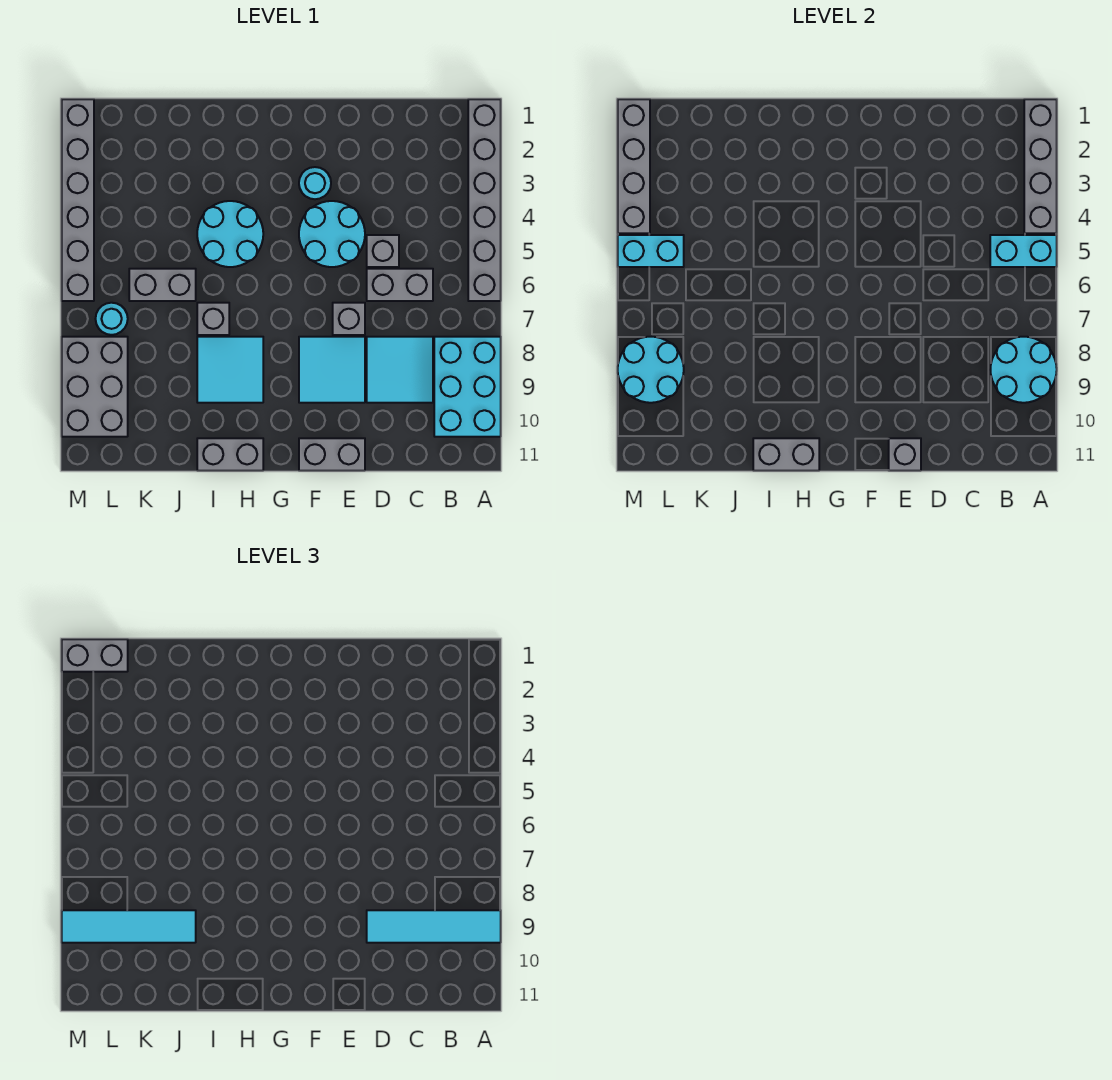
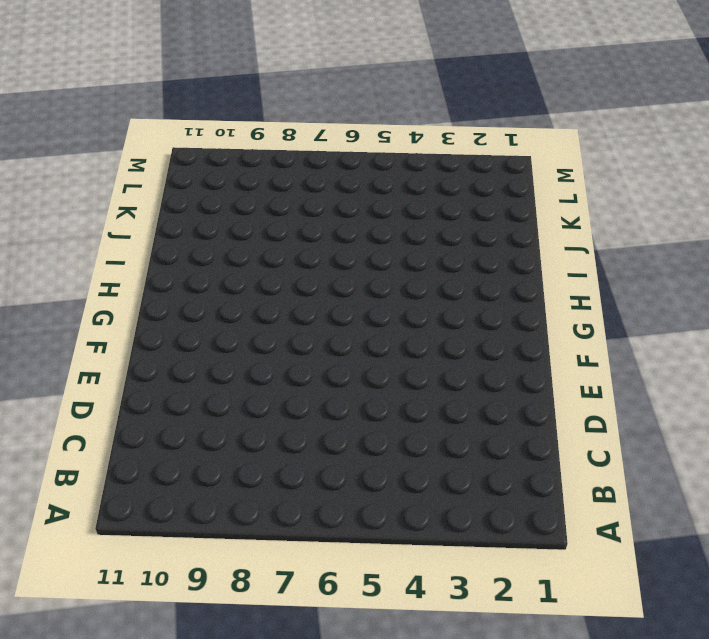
none -> grey brick A1:A6 level 1
none -> cyan brick A8:B10 level 1
none -> grey brick C6:D6 level 1

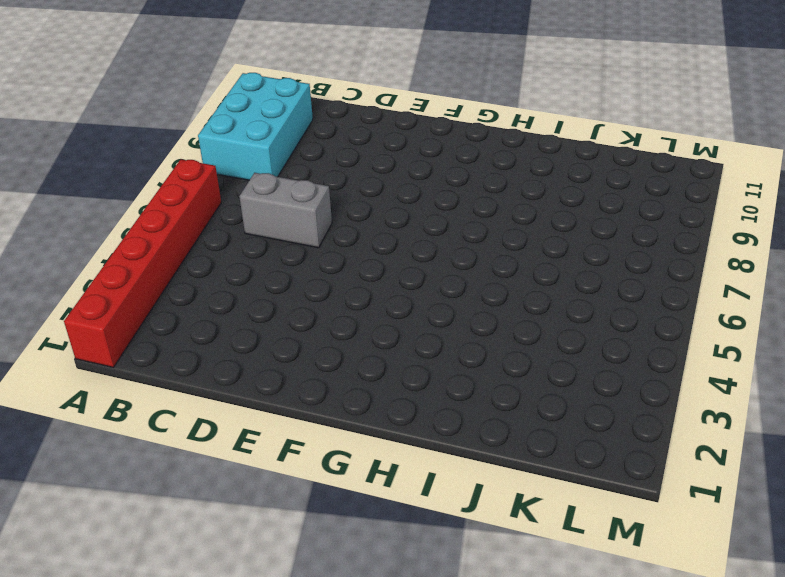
red brick A1:A6 level 1 -> grey brick A1:A6 level 1
none -> cyan tile C8:D9 level 1
none -> grey brick D5 level 1
none -> cyan round brick E4:F5 level 1

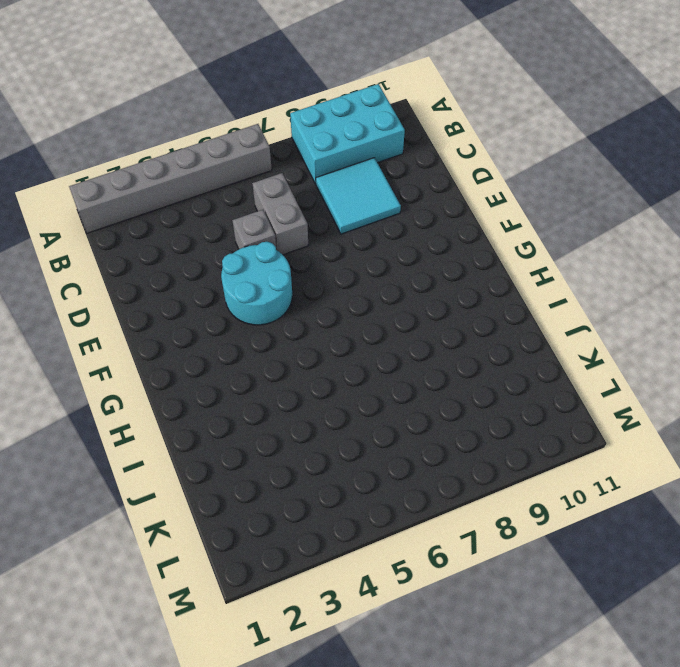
none -> grey brick E7 level 1
none -> cyan tile E8:F9 level 1
none -> grey brick E11:F11 level 1

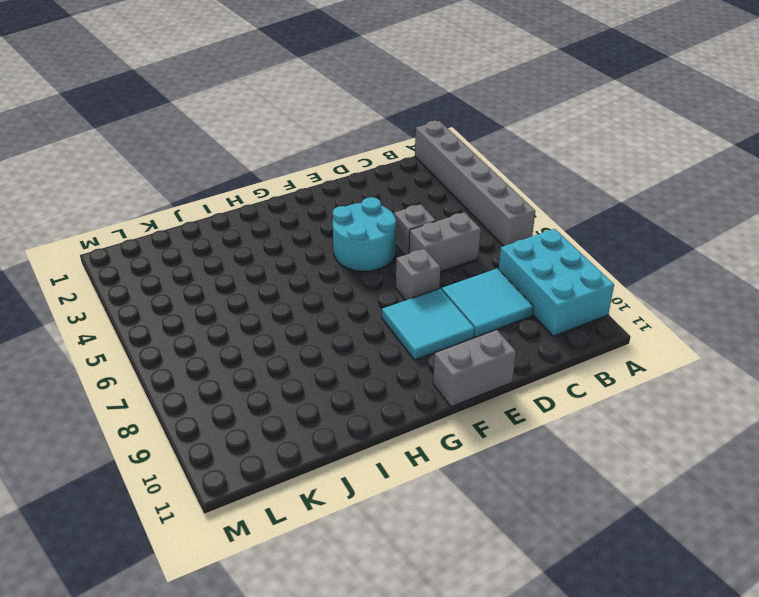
none -> cyan round brick F3 level 1
none -> cyan round brick H4:I5 level 1
none -> cyan tile H8:I9 level 1

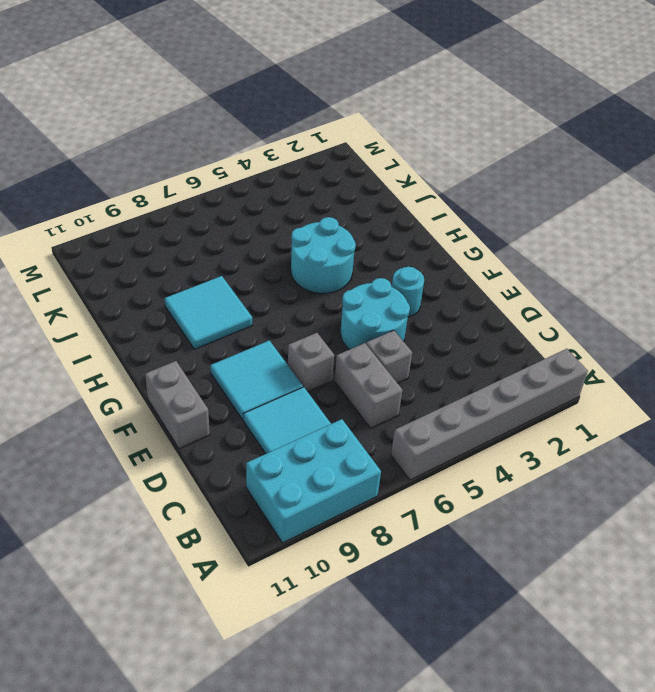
none -> grey brick H11:I11 level 1
none -> grey brick I7 level 1
none -> grey brick J6:K6 level 1

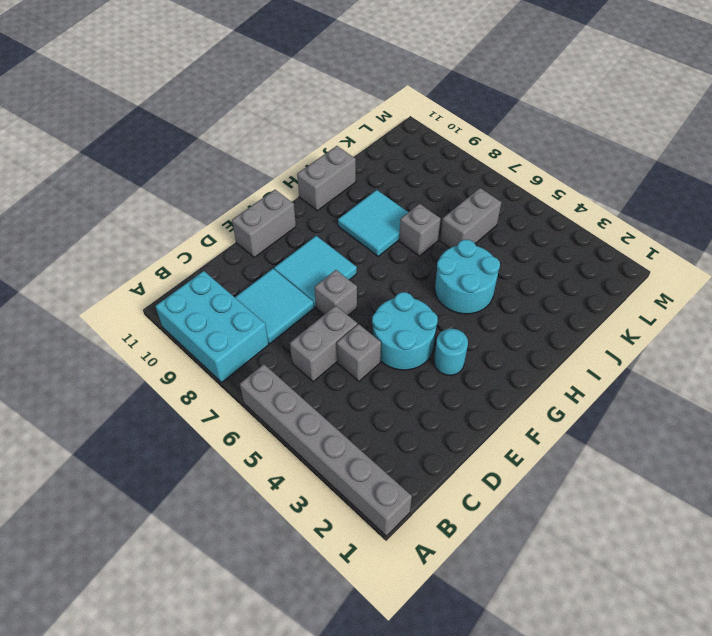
none -> cyan round brick L7 level 1
none -> grey brick L8:M10 level 1
none -> grey brick M1:M6 level 1

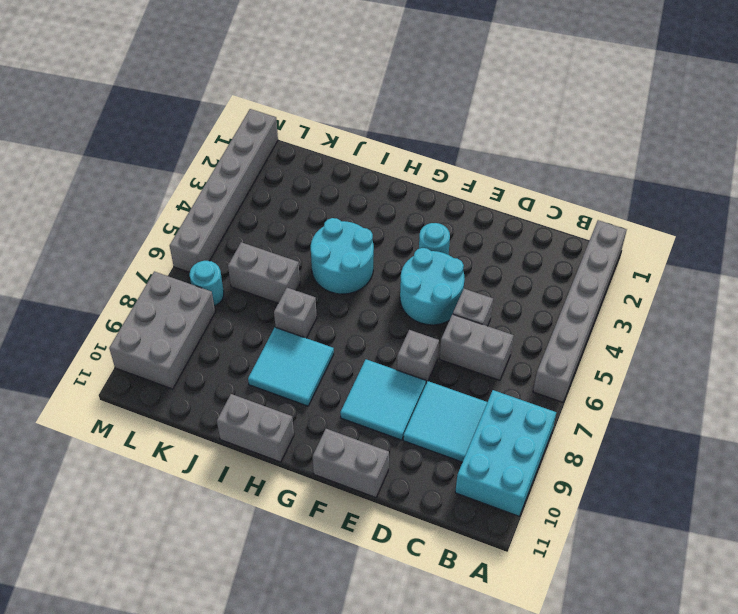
none -> grey brick A1:A4 level 2
none -> cyan brick A5:B5 level 2
none -> cyan round brick A8:B9 level 2

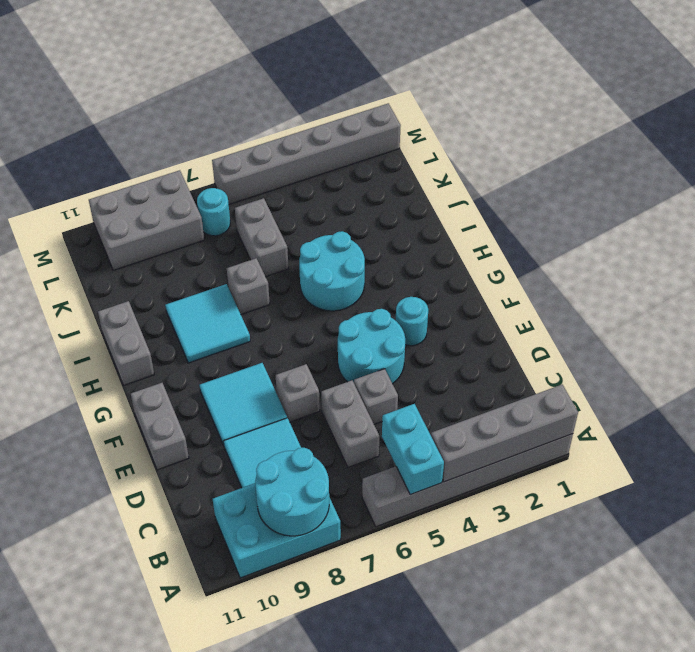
none -> grey brick E11 level 2
none -> grey brick H11:I11 level 2
none -> cyan brick L5:M5 level 2

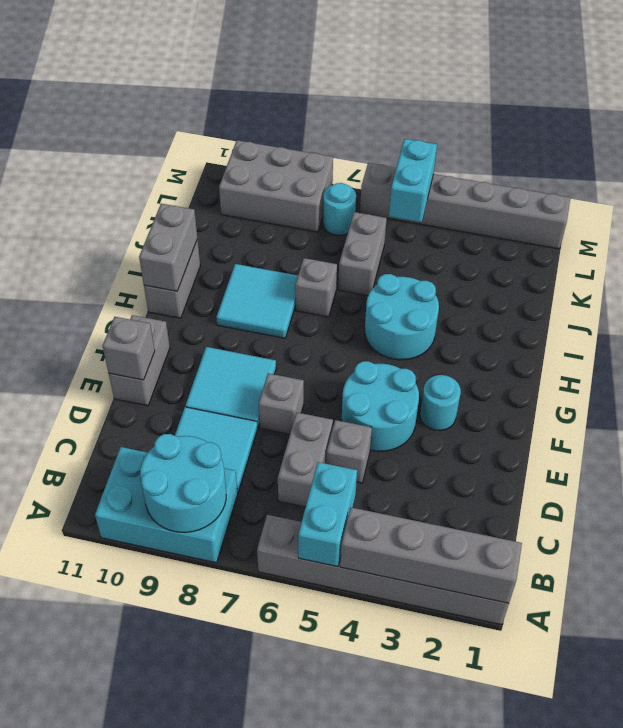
none -> cyan round brick L8:M9 level 2
none -> grey brick M1:M4 level 2
none -> cyan tile A9:D9 level 3

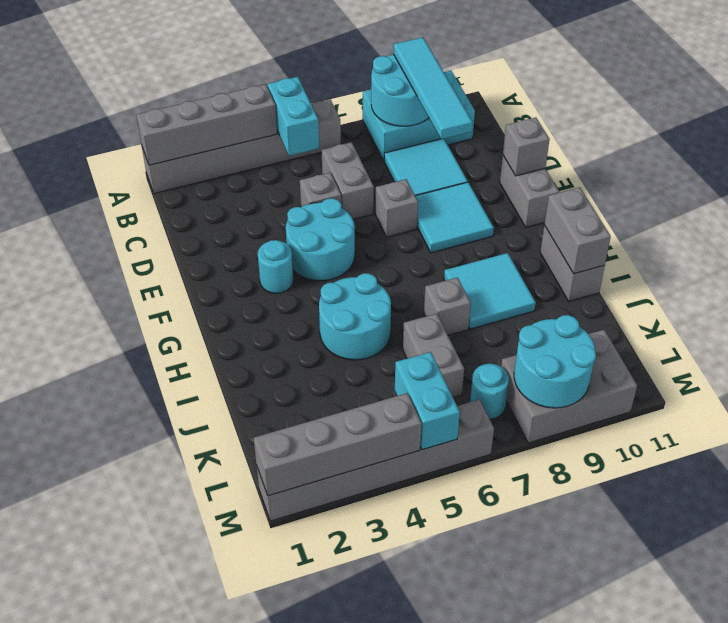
none -> cyan tile J9:M9 level 3
none -> grey brick L1:M1 level 3

